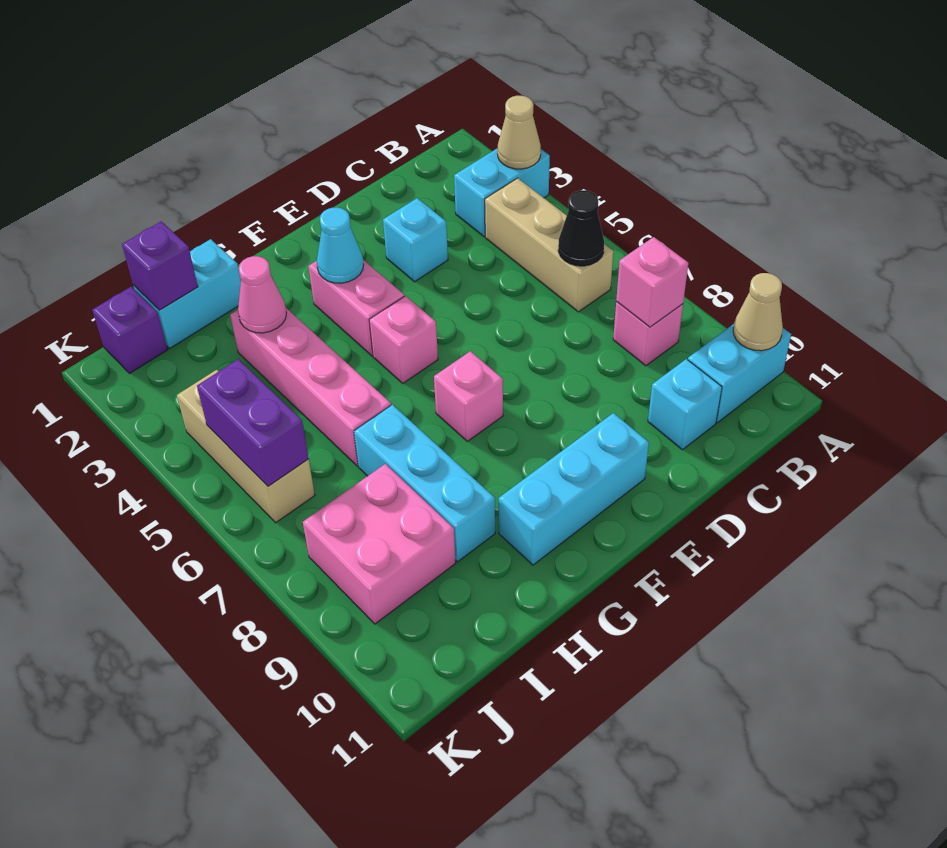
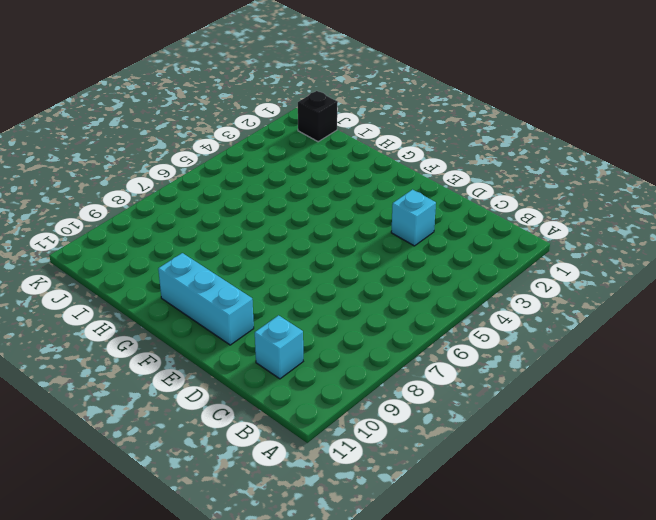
black brick J1 level 1 -> purple brick J1 level 1
none -> cyan brick A3:B3 level 1
none -> cyan brick A10:B10 level 1
none -> tan brick B4:B6 level 1

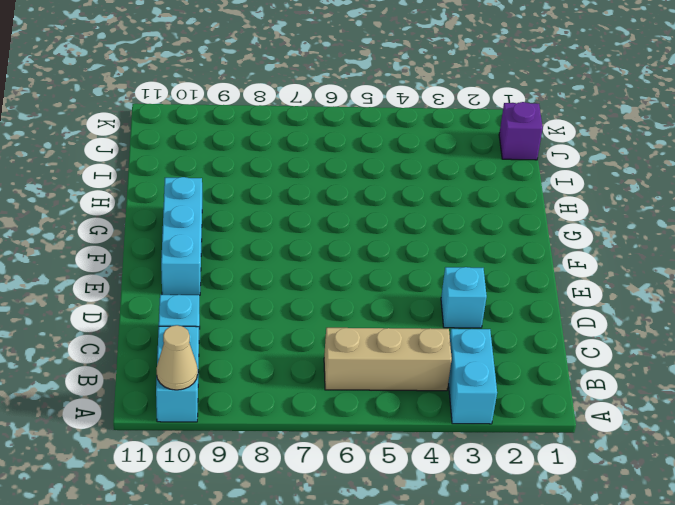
none -> pink brick B8 level 1
none -> pink brick F3:F4 level 1
none -> pink brick F5 level 1

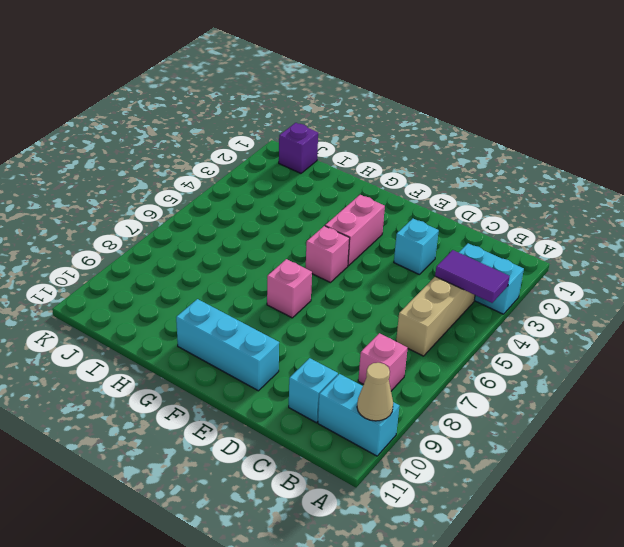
purple tile A4:B4 level 2 -> none
none -> cyan brick H1:I1 level 1
none -> pink brick H3:H6 level 1
none -> cyan brick H7:H9 level 1

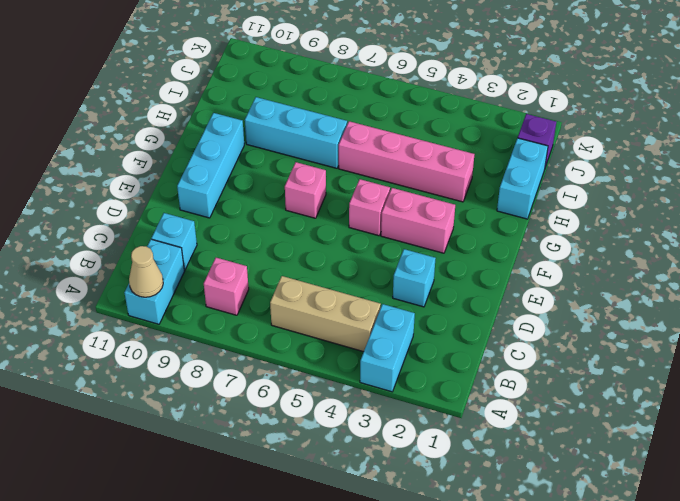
none -> pink brick I8:J9 level 1
none -> tan brick J4:J6 level 1
none -> tan cone A3 level 2

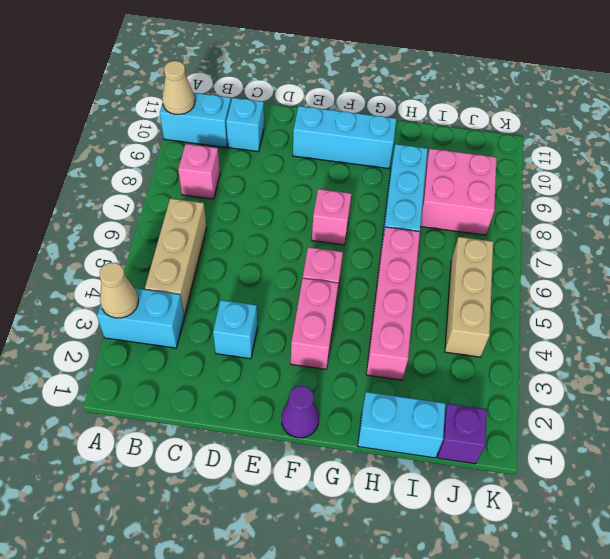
purple cone F1 level 1 -> none
none -> black cone B6 level 2
none -> pink brick B8 level 2
none -> cyan cone F3 level 2

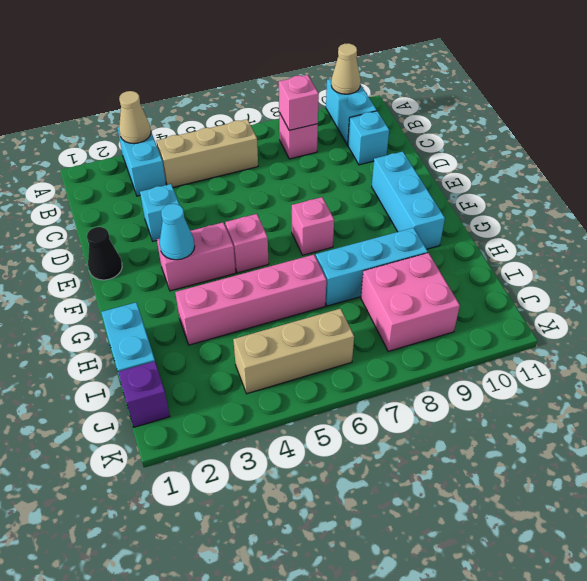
black cone E1 level 1 -> black cone B6 level 2
none -> pink cone H3 level 2
none -> purple brick I1 level 2
none -> purple brick J5:J6 level 2

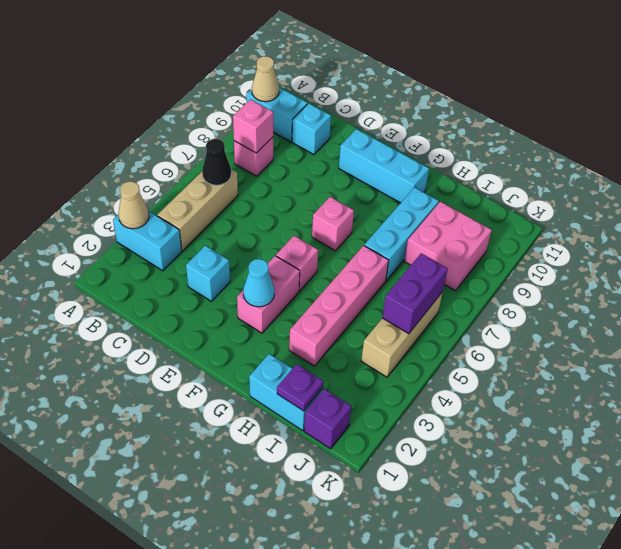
purple plate I1 level 2 -> purple brick I1 level 2
none -> pink cone H3 level 2

